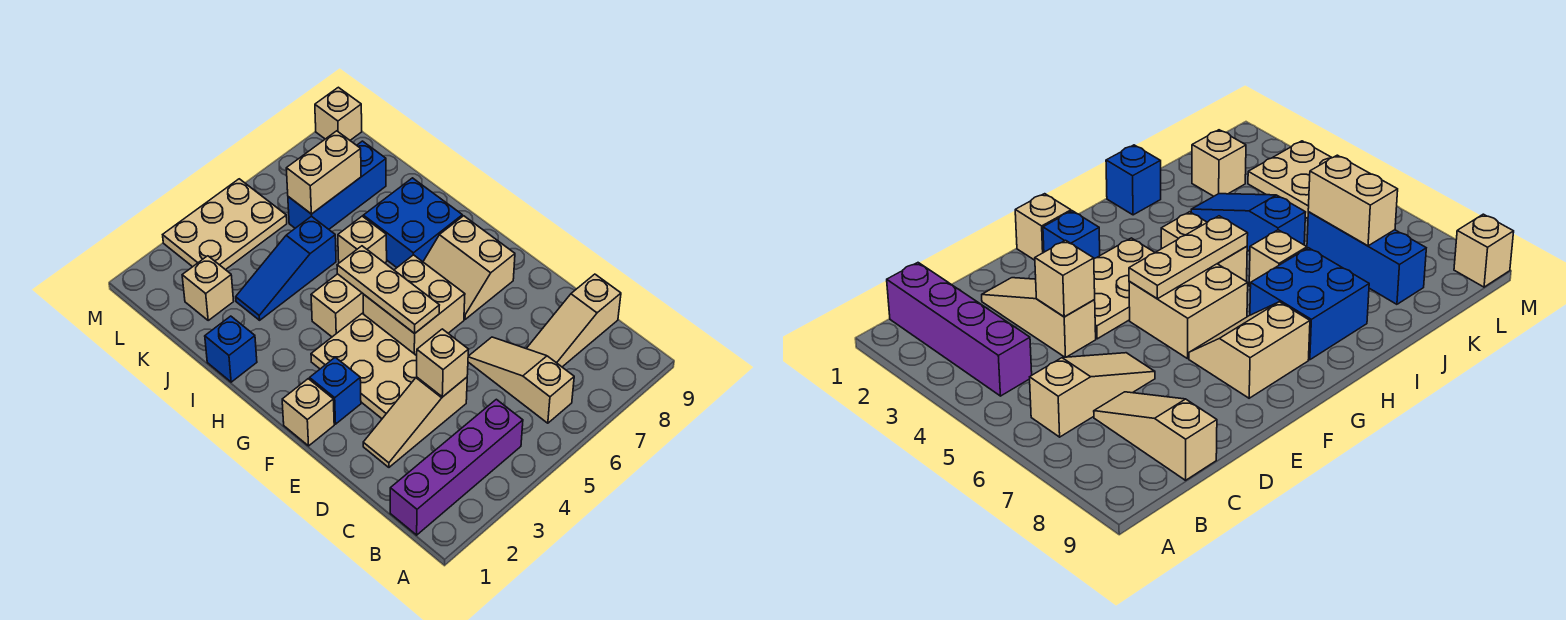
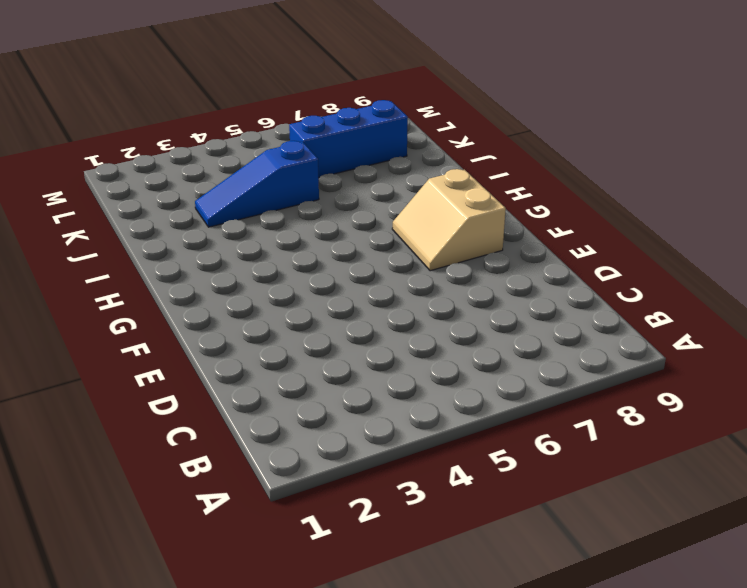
none -> purple brick B1:B4 level 1
none -> tan slope B6:D6 level 1 top B
none -> tan slope C7:C9 level 1 top 9

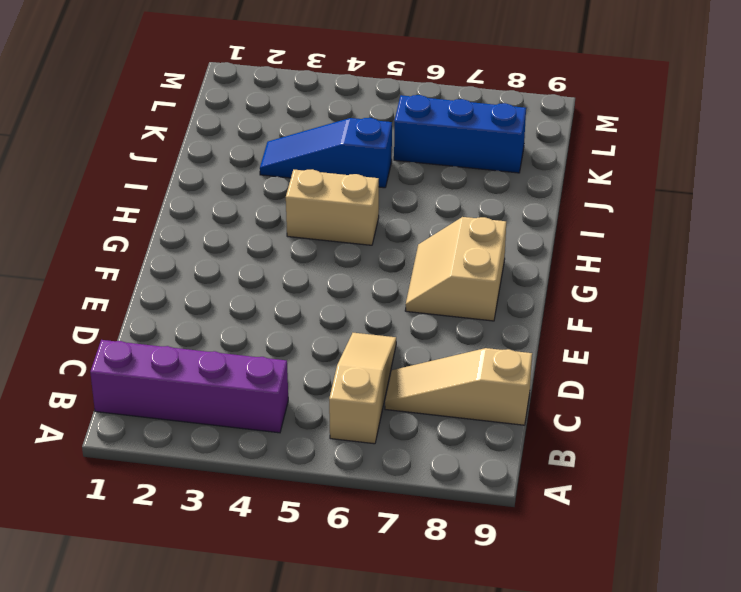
none -> tan slope D2:D4 level 1 top 4
none -> tan plate E3:G4 level 1
none -> tan brick F1 level 1

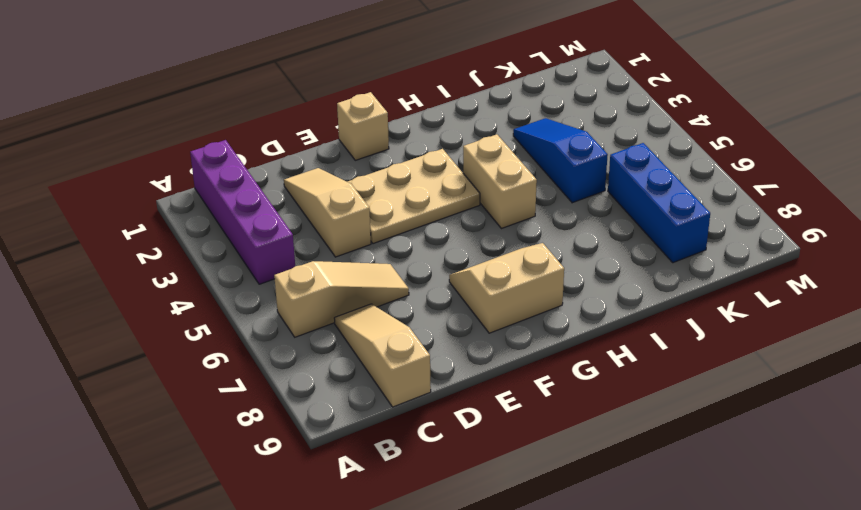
none -> blue brick F2 level 1
none -> tan brick F5:G6 level 1
none -> blue brick H7:I8 level 1

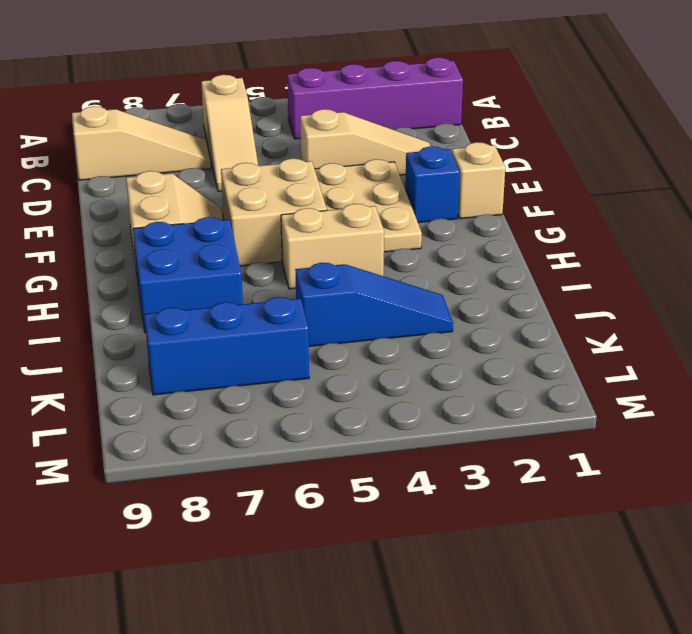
none -> blue brick I1 level 1
none -> tan brick I6 level 1
none -> tan brick K2 level 1

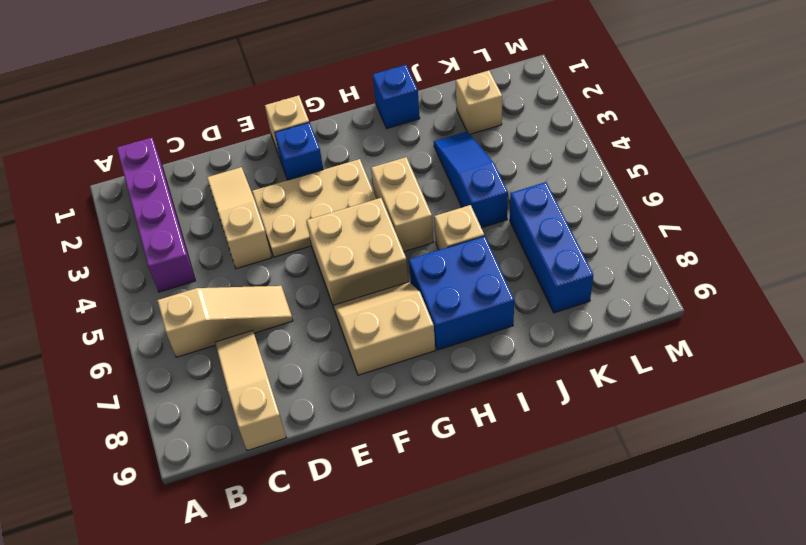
none -> tan plate L3:M5 level 1
none -> tan brick M9 level 1
none -> tan brick D4 level 2

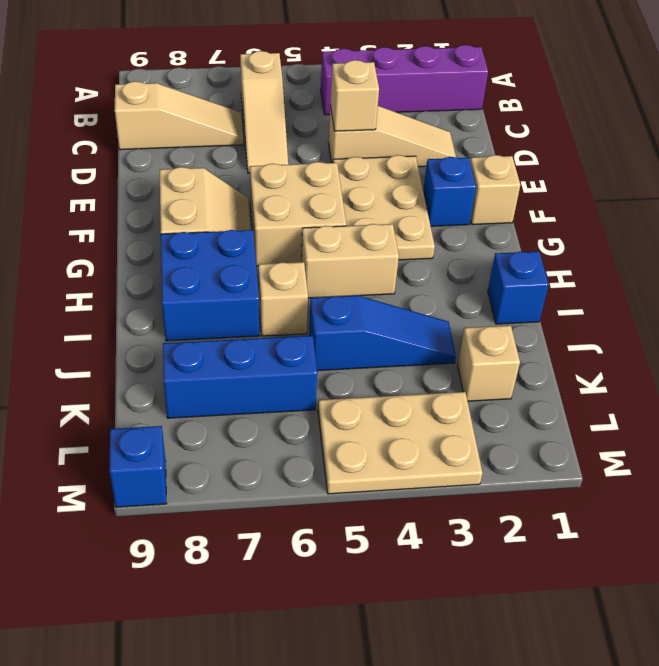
blue brick M9 level 1 -> tan brick M9 level 1
none -> tan plate F5:H5 level 2
none -> tan brick K6:K7 level 2

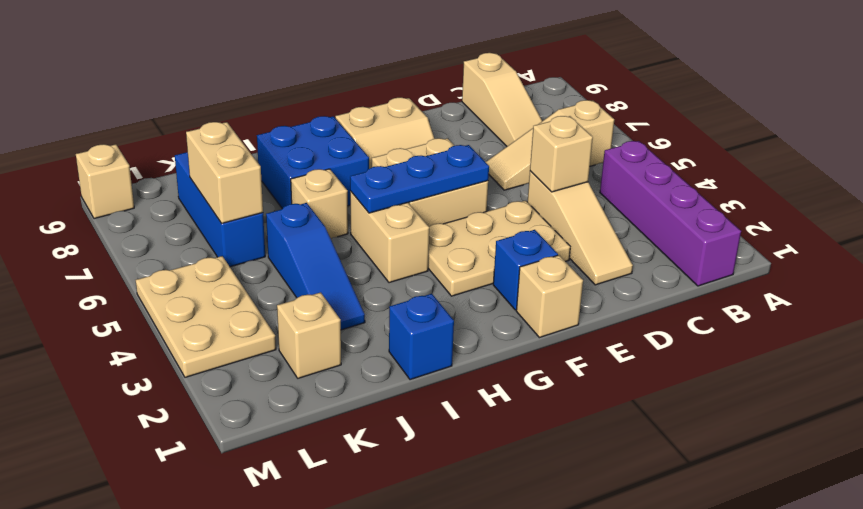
blue plate F5:H5 level 2 -> tan plate F5:H5 level 2

